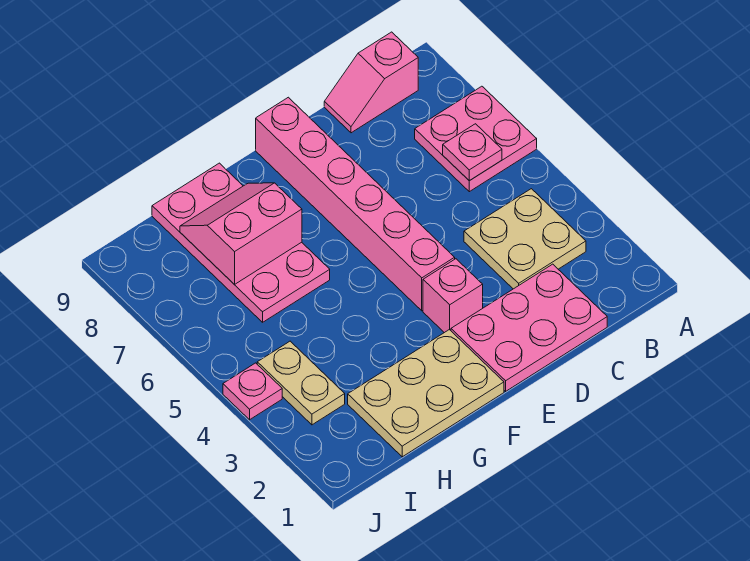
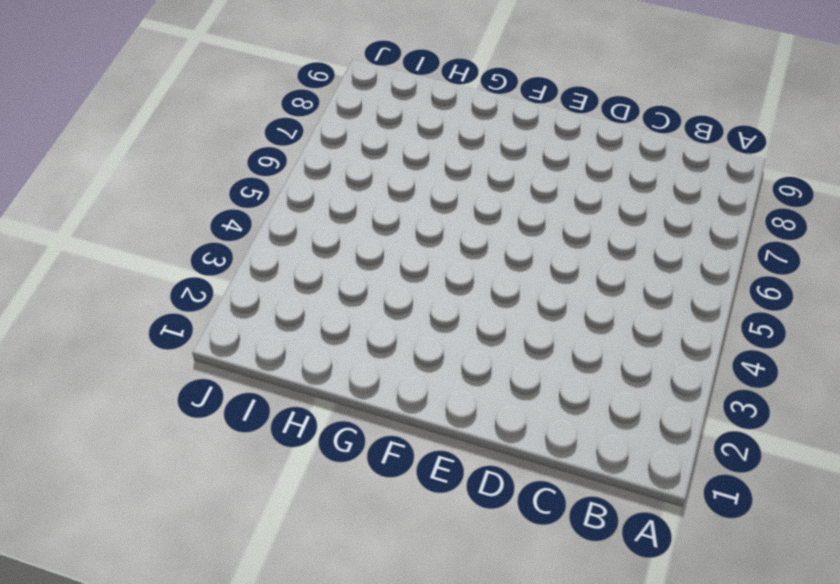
none -> pink plate A6:B7 level 1
none -> tan plate B3:C4 level 1
none -> pink slope B9:C9 level 1 top B

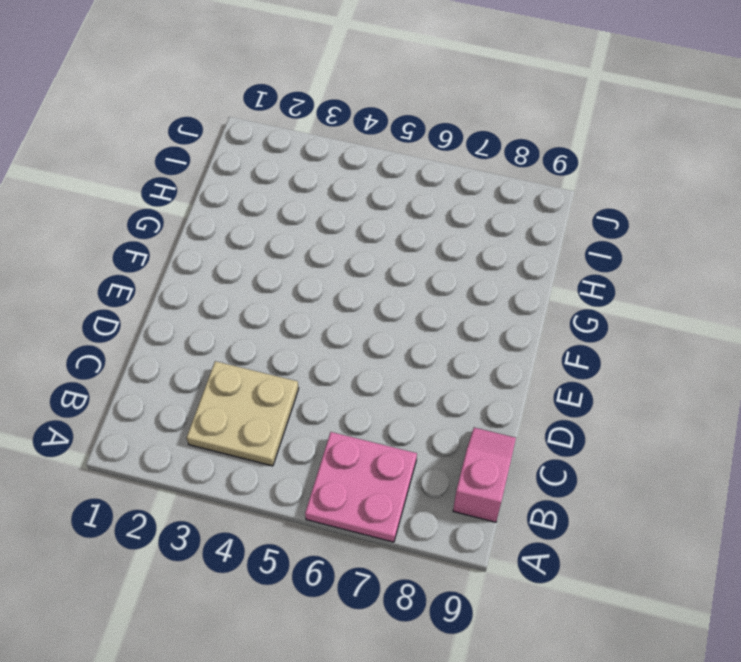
none -> pink plate C1:E2 level 1
none -> pink brick E3 level 1
none -> pink brick E4:E9 level 1

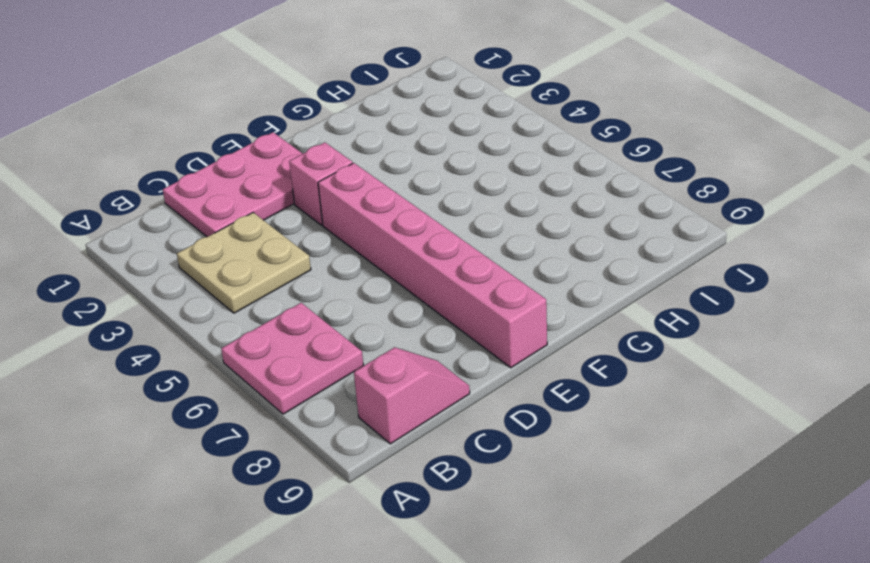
none -> tan plate F1:H2 level 1
none -> pink plate G6:H9 level 1
none -> tan plate I3:I4 level 1

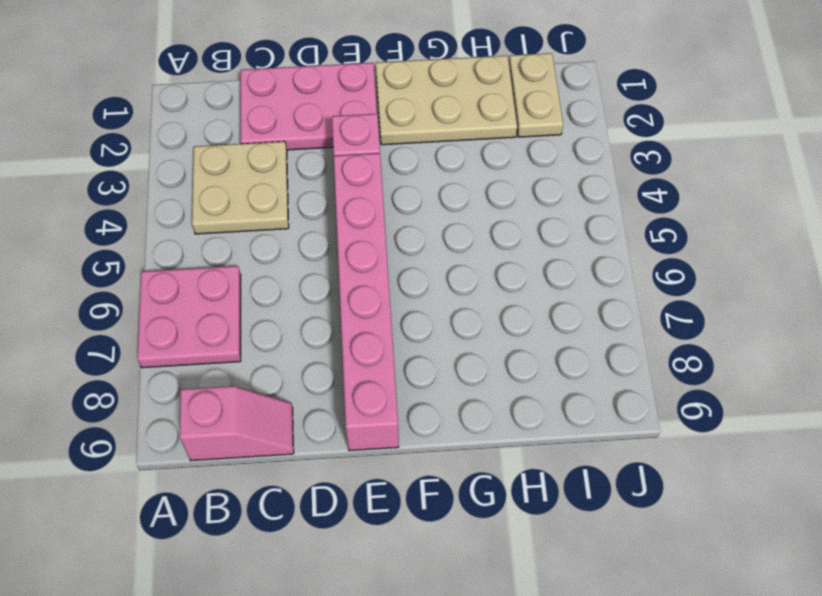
tan plate I1:I2 level 1 -> tan plate I3:I4 level 1
none -> pink plate G6:H9 level 1
none -> pink plate J4 level 1
none -> pink plate B6 level 2

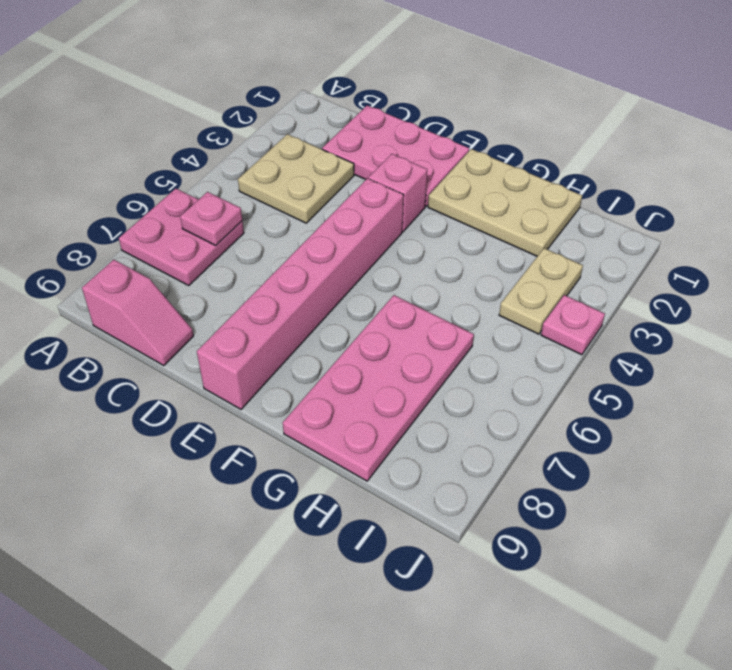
none -> pink slope G7:H8 level 2 top 7

